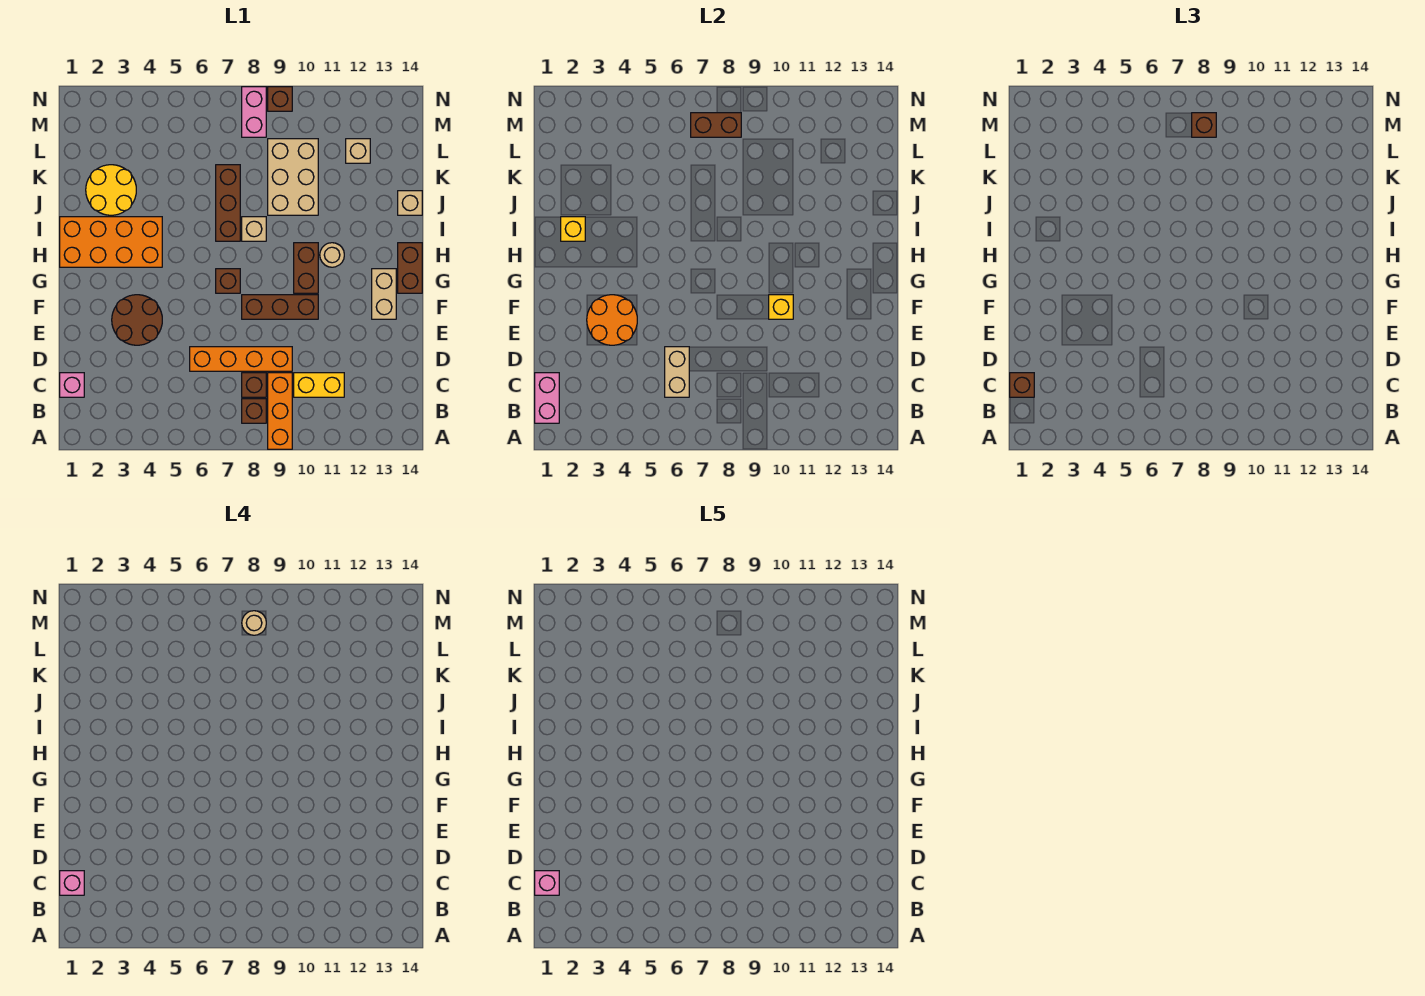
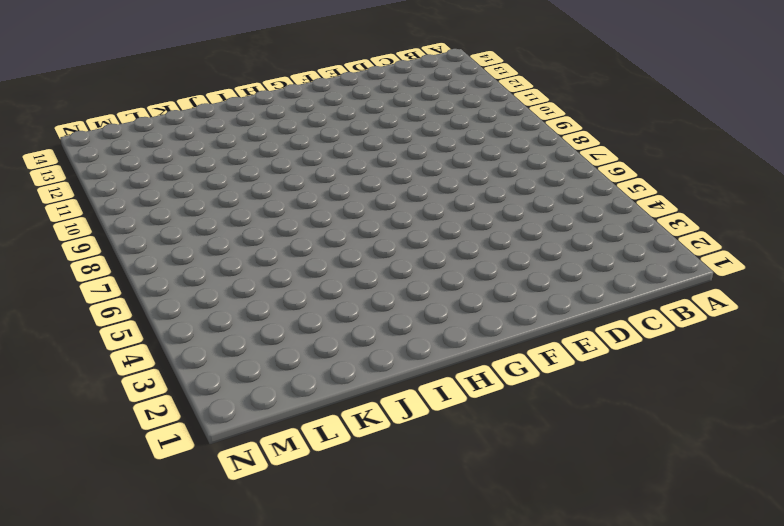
none -> orange brick A9:C9 level 1
none -> brown brick B8 level 1
none -> pink brick C1 level 1
none -> brown brick C8 level 1

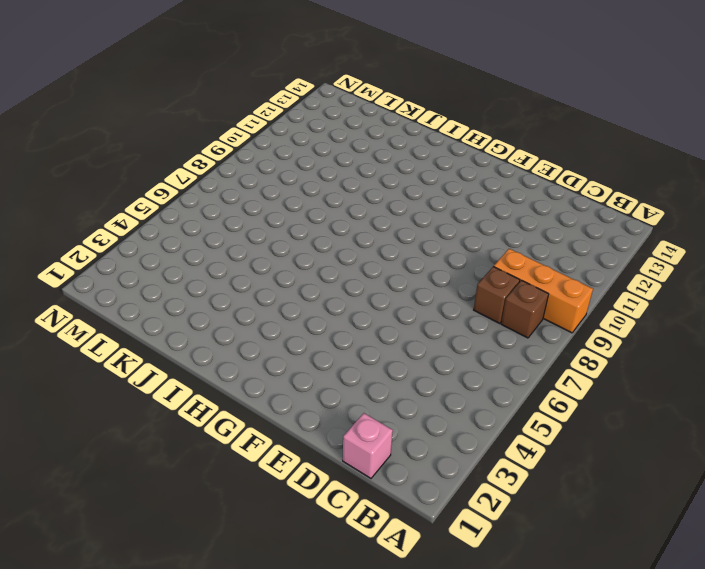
none -> yellow brick C10:C11 level 1
none -> orange brick D6:D9 level 1
none -> brown round brick E3:F4 level 1
none -> brown brick F8:F10 level 1

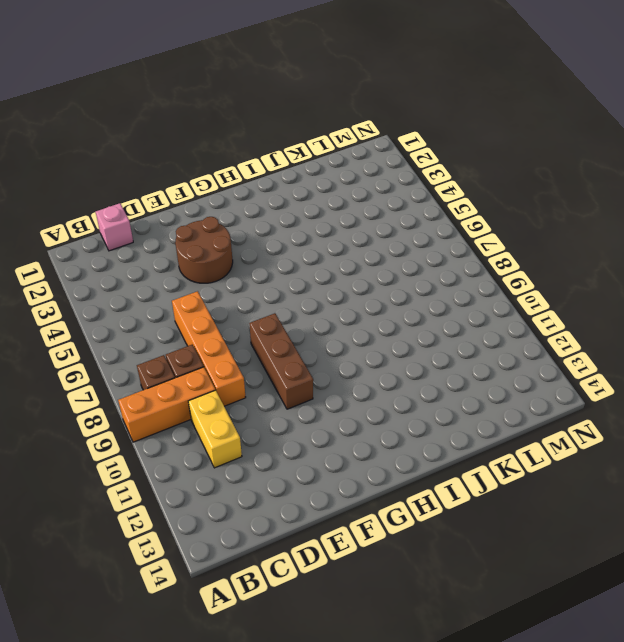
none -> tan brick F13:G13 level 1
none -> brown brick G7 level 1
none -> brown brick G10:H10 level 1
none -> brown brick G14:H14 level 1

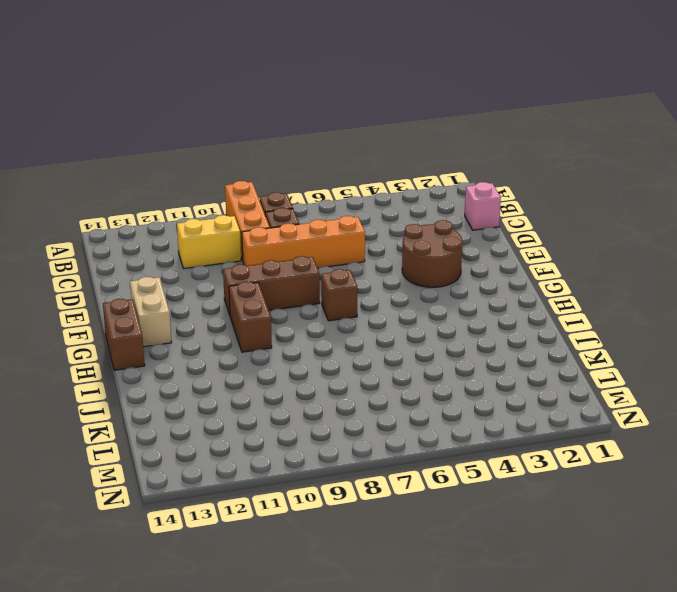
none -> orange brick H1:I4 level 1
none -> tan round brick H11 level 1
none -> brown brick I7:K7 level 1
none -> tan brick I8 level 1

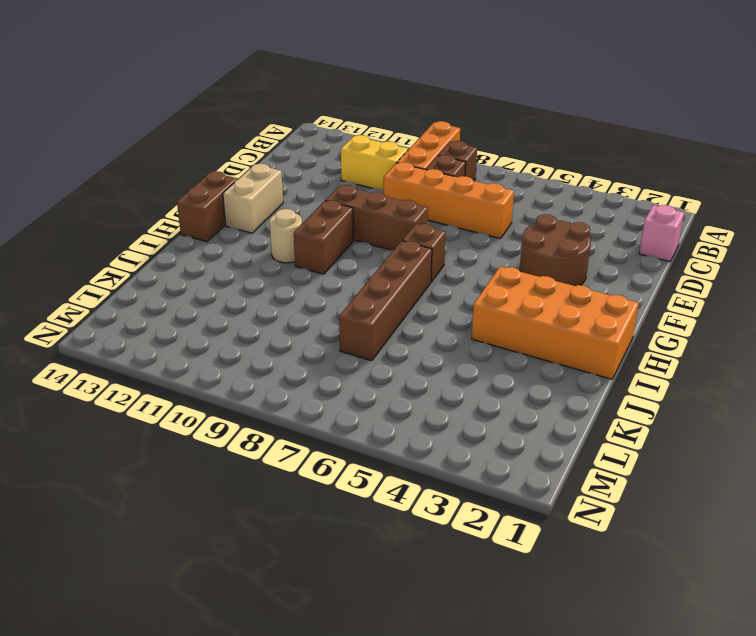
brown brick H7:K7 level 1 -> brown brick I7:K7 level 1
none -> tan brick I8 level 1
none -> yellow round brick J2:K3 level 1
none -> tan brick J9:L10 level 1
none -> tan brick J14 level 1

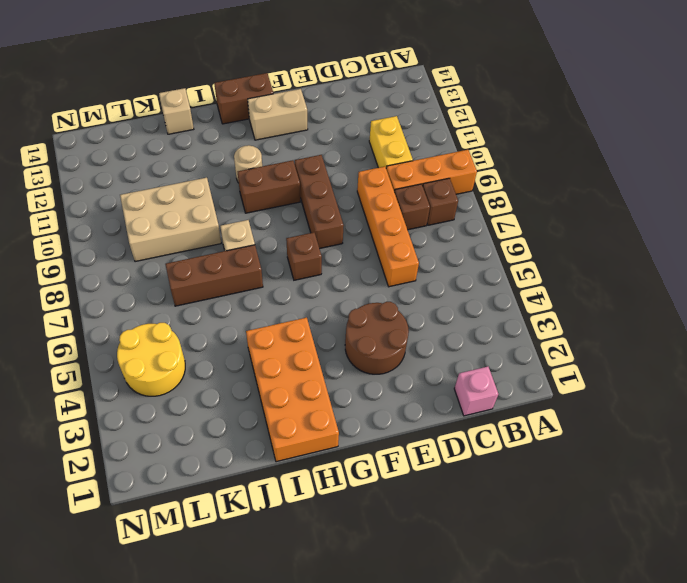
yellow round brick L4:M5 level 1 -> yellow round brick J2:K3 level 1
none -> tan brick L12 level 1
none -> pink brick M8:N8 level 1
none -> brown brick N9 level 1
none -> pink brick B1:C1 level 2

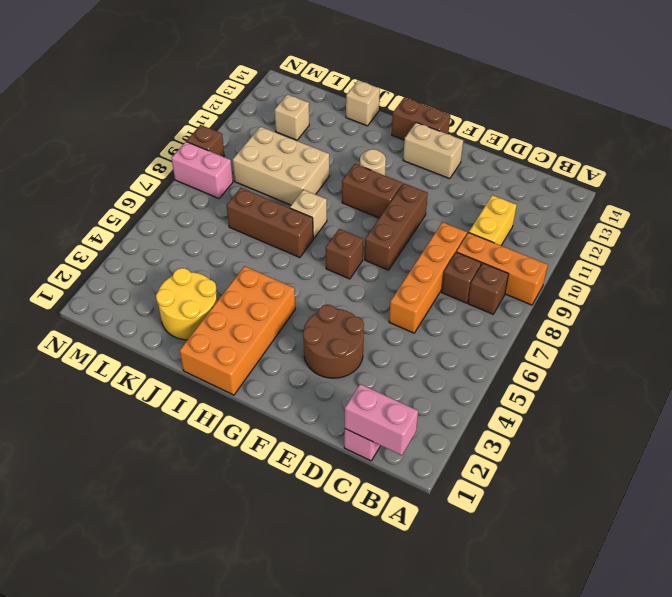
none -> tan brick C6:D6 level 2
none -> orange round brick E3:F4 level 2
none -> yellow brick F10 level 2
none -> yellow brick I2 level 2

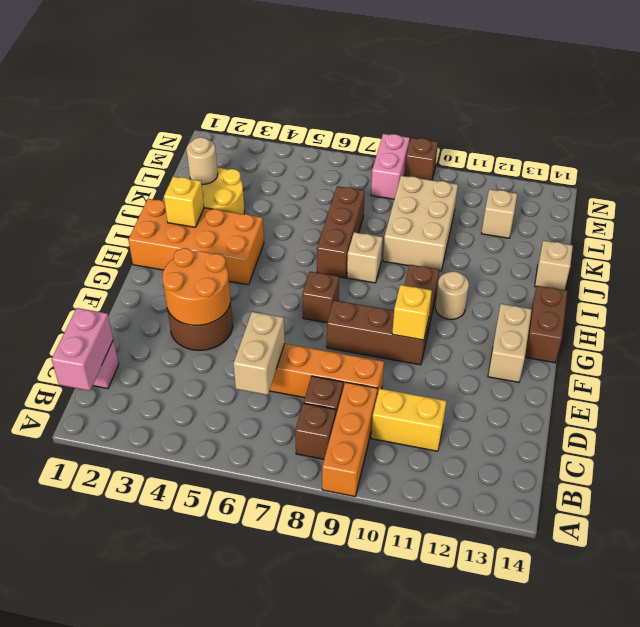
tan round brick K2 level 2 -> tan round brick M8 level 4
none -> brown brick M7:M8 level 2
none -> brown brick C1 level 3
none -> brown brick M8 level 3
none -> pink brick C1 level 4

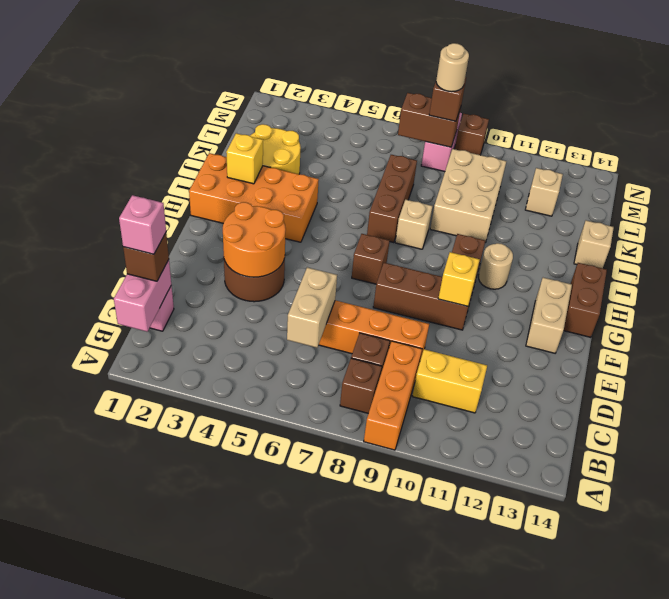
none -> pink brick C1 level 5

